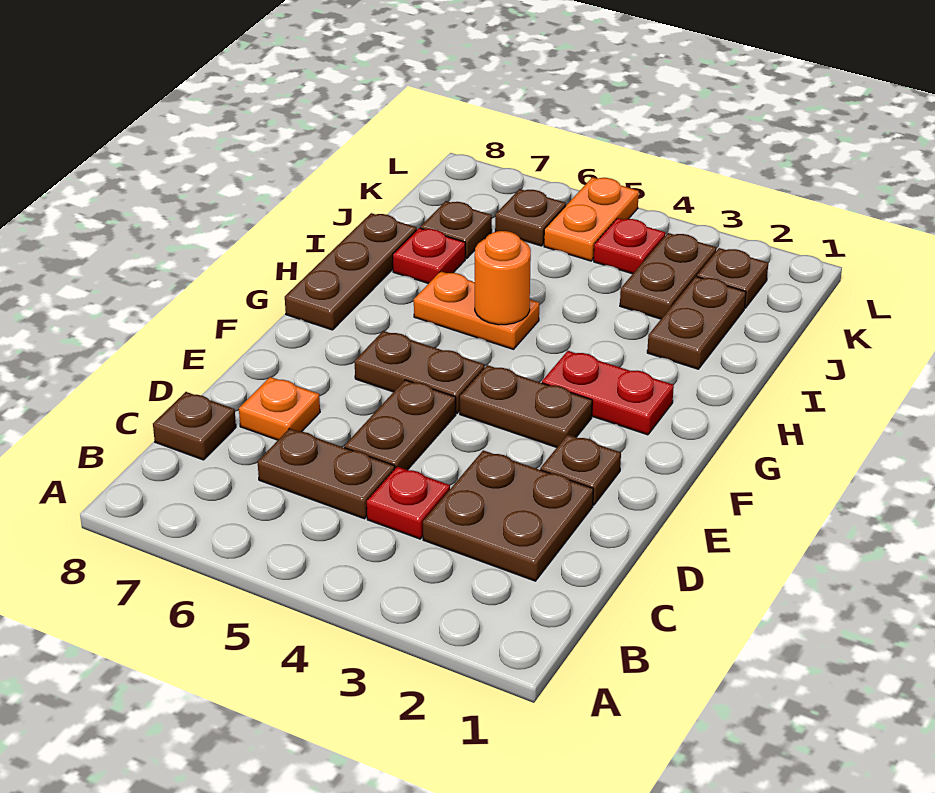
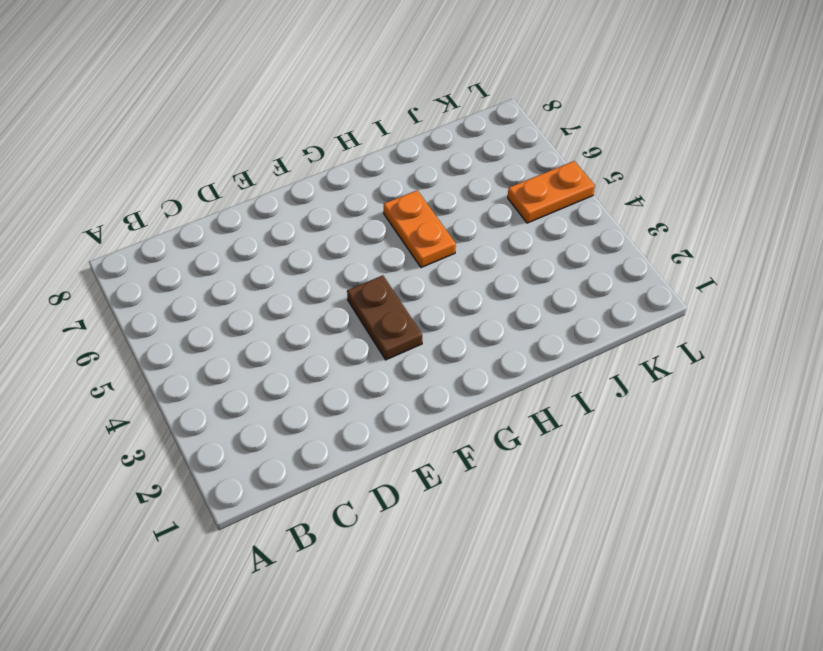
none -> brown plate C2:D3 level 1
none -> red plate C4 level 1
none -> brown plate C5:C6 level 1

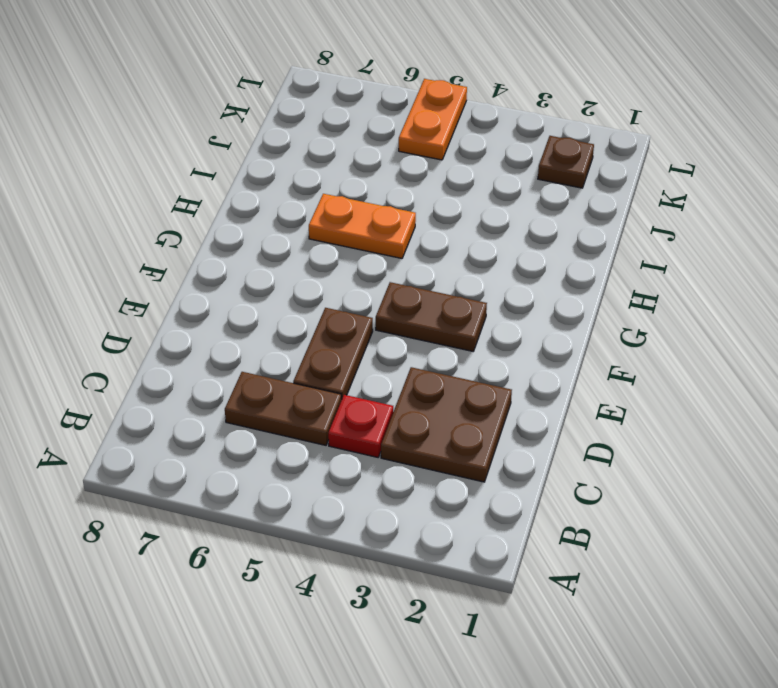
none -> brown plate C8 level 1
none -> orange plate D7 level 1
none -> brown plate E2 level 1

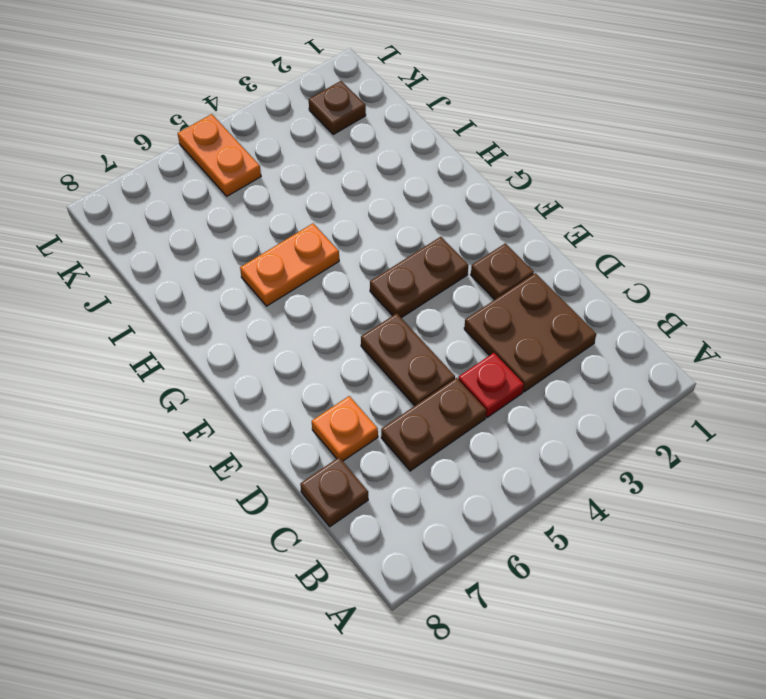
none -> brown plate F5:F6 level 1
none -> red plate G2:G3 level 1
none -> brown plate G8:I8 level 1

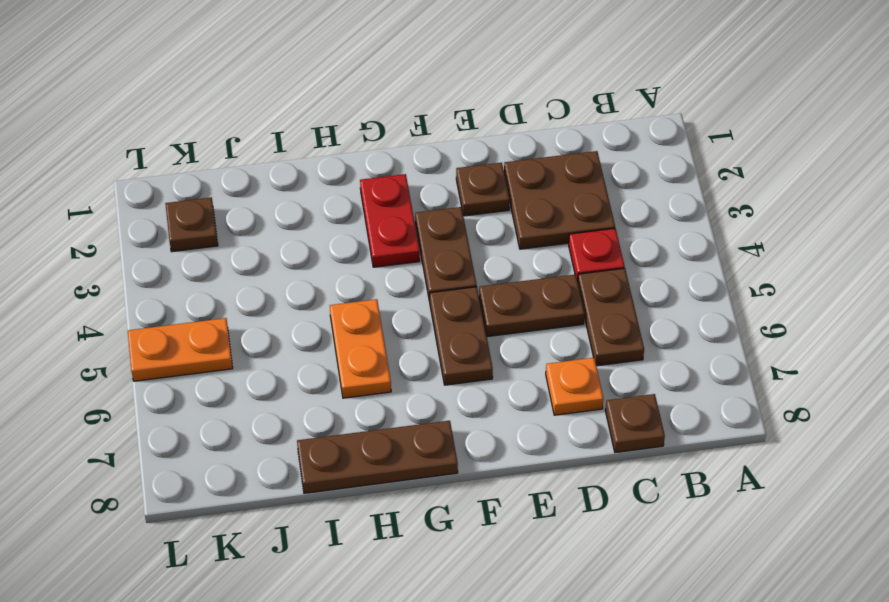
none -> brown plate I2:J2 level 1
none -> red plate I7 level 1
none -> brown plate J3:K3 level 1

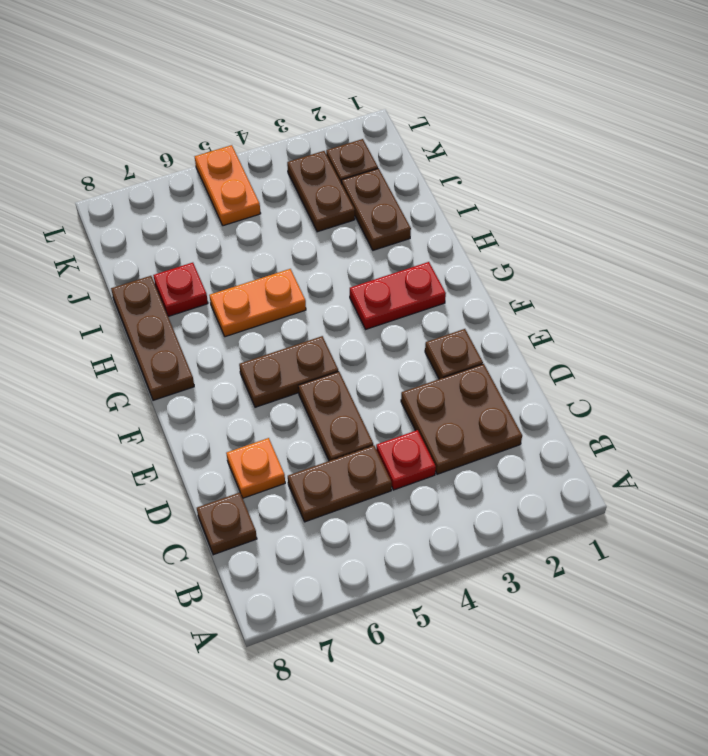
none -> brown plate F3:F4 level 1
none -> brown plate J7 level 1
none -> red plate K4 level 1

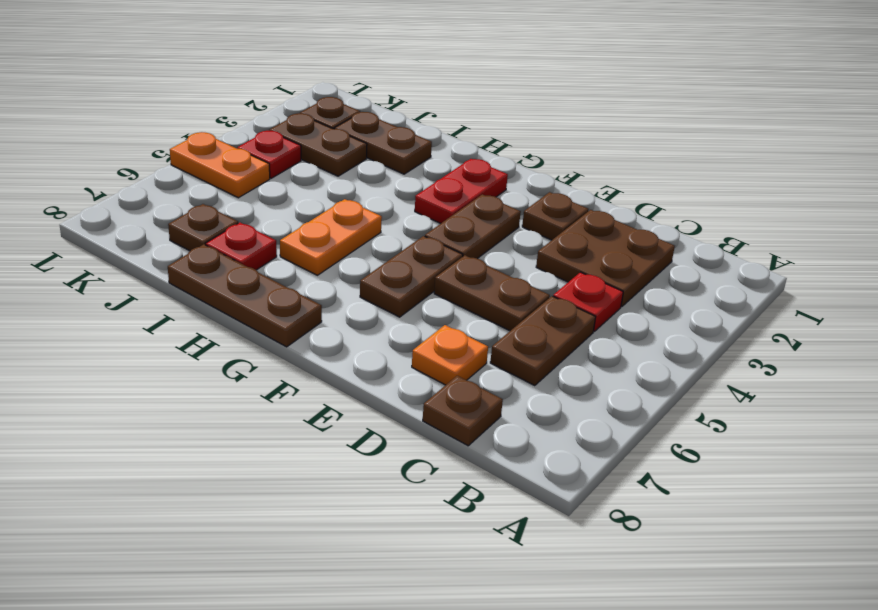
none -> brown plate K6 level 1
none -> orange round brick H5 level 2

